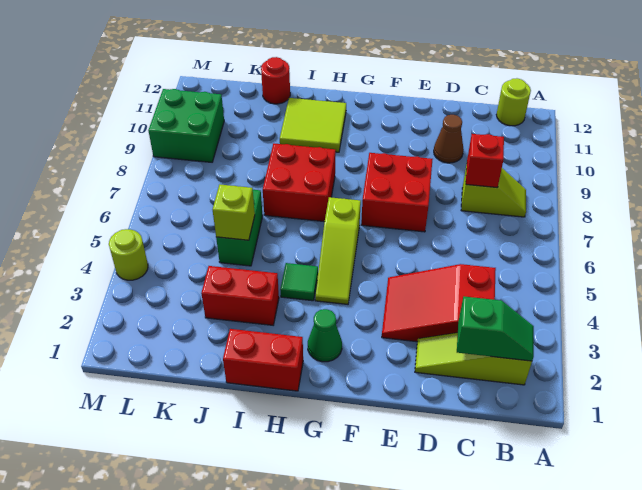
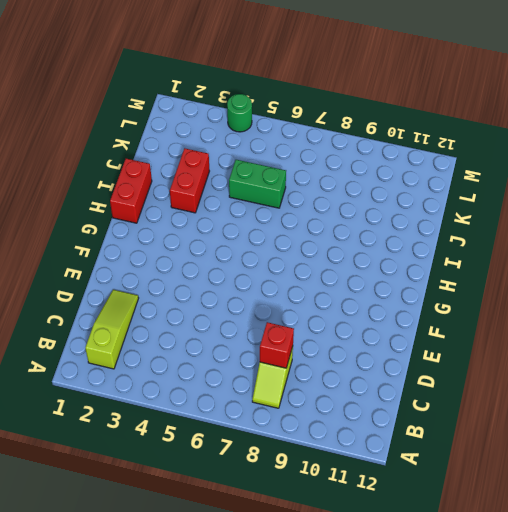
green round brick M4 level 1 -> lime round brick M4 level 1
none -> lime round brick B12 level 1
none -> red slope C3:E4 level 1 top C
none -> brown cone D10 level 1

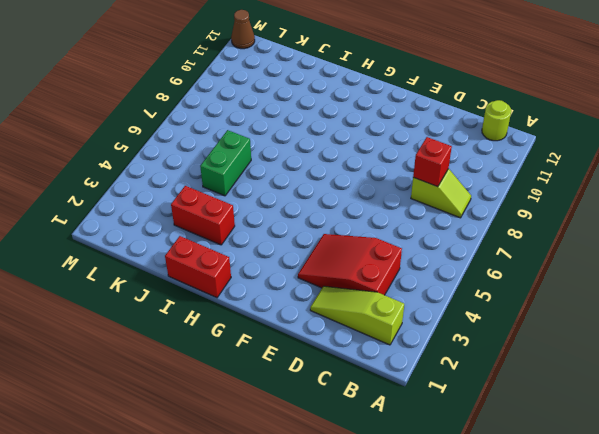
brown cone M12 level 1 -> brown cone D10 level 1
none -> red brick E7:F8 level 1
none -> green cone G2 level 1
none -> lime slope G4:G6 level 1 top 6

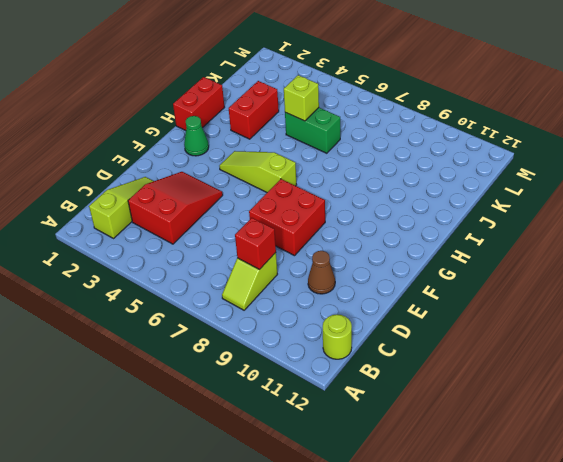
none -> green tile H4 level 1
none -> red brick H7:I8 level 1
none -> lime tile H10:I11 level 1

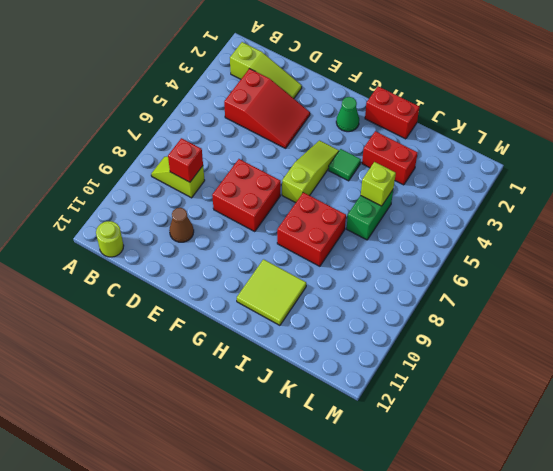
none -> red round brick J12 level 1
none -> green brick L9:M10 level 1
none -> lime round brick M4 level 1

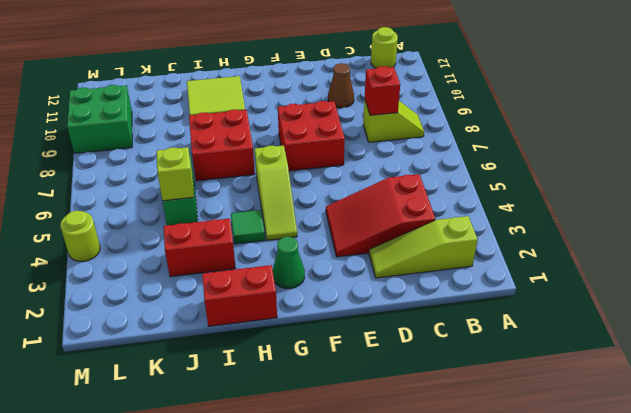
none -> red round brick J12 level 1
none -> green slope B2:C2 level 2 top C

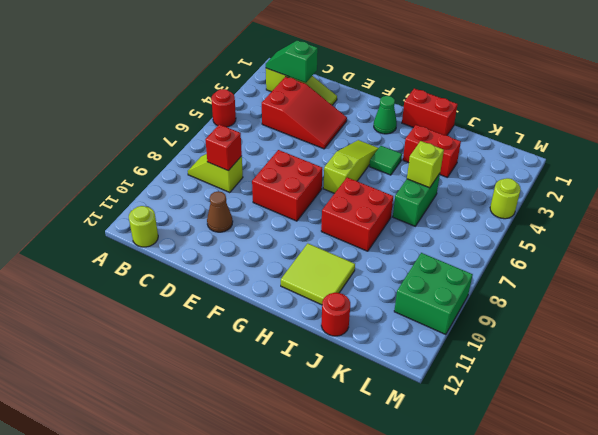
red round brick A5 level 1 -> none

